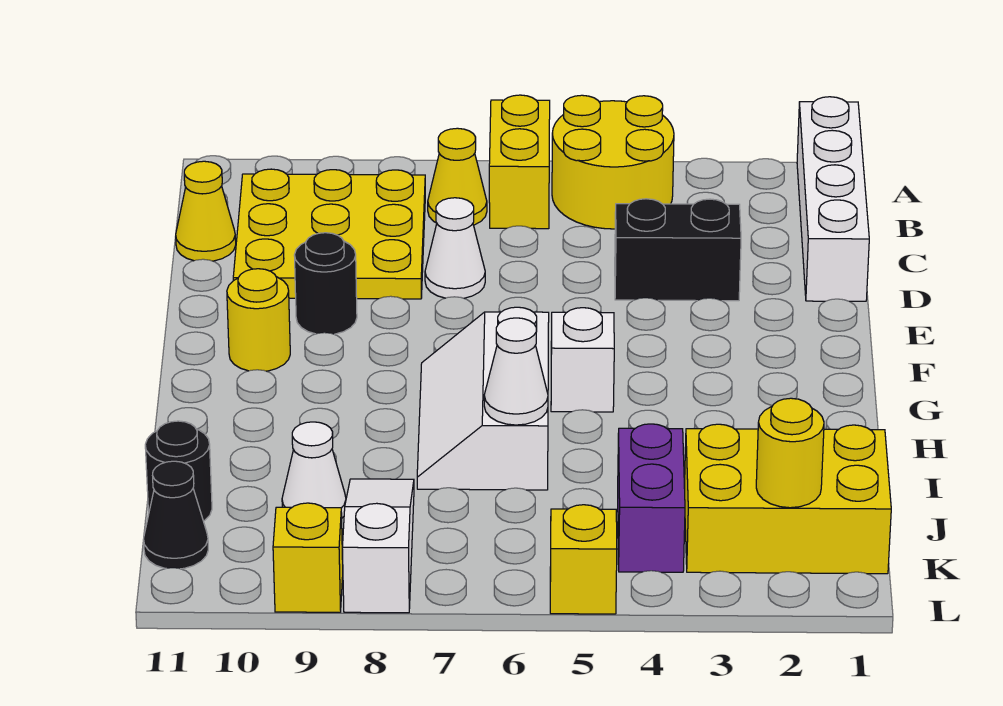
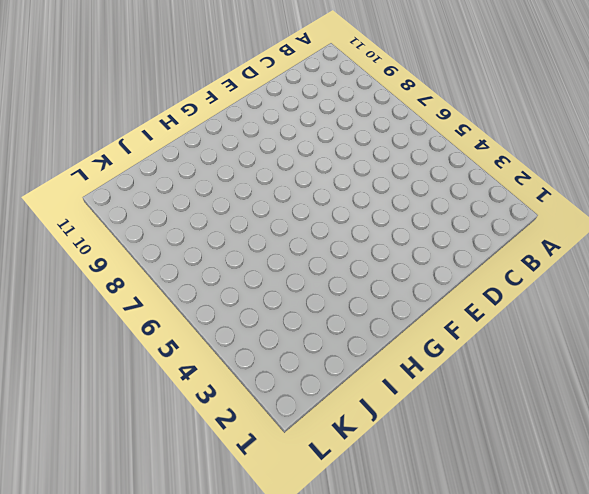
none -> white brick A1:D1 level 1
none -> yellow round brick A4:B5 level 1
none -> yellow brick A6:B6 level 1

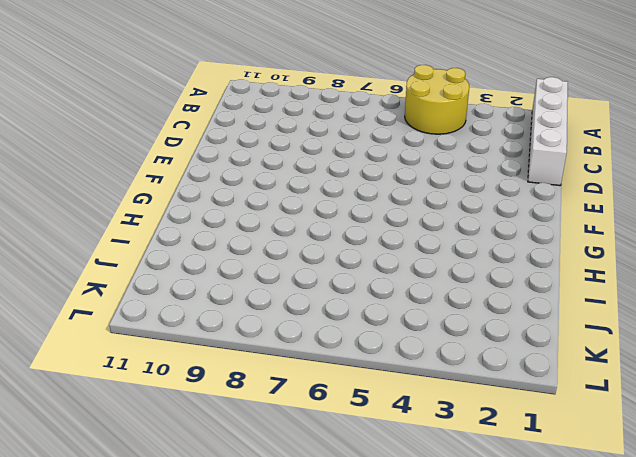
none -> yellow brick A6:B6 level 1
none -> yellow cone B7 level 1
none -> yellow plate B8:D10 level 1

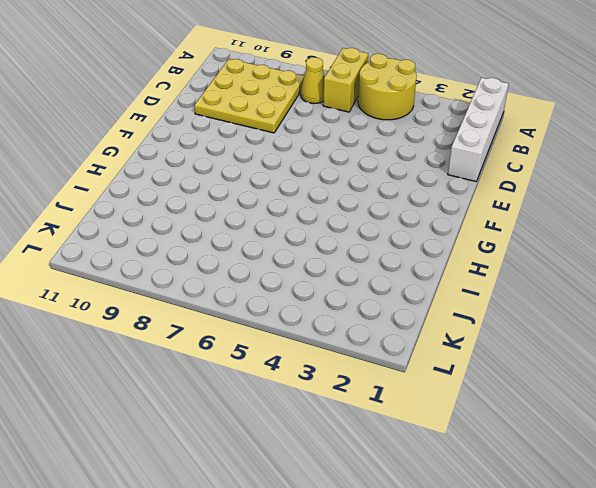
none -> yellow cone C11 level 1
none -> black brick D3:D4 level 1
none -> white cone D7 level 1

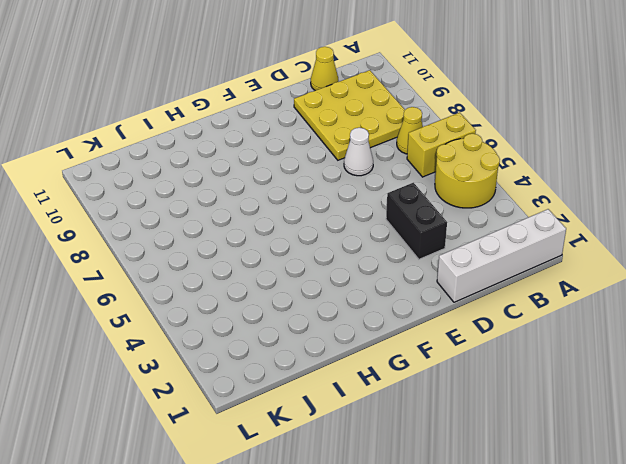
none -> black round brick E9 level 1
none -> yellow round brick F10 level 1
none -> white brick G5 level 1

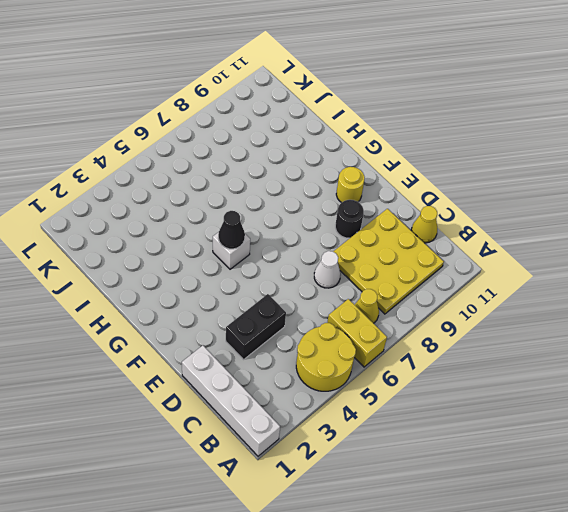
black cone G5 level 2 -> black cone K11 level 1
none -> white slope G6:I7 level 1 top 6
none -> yellow brick J1:K3 level 1
none -> purple brick J4:K4 level 1

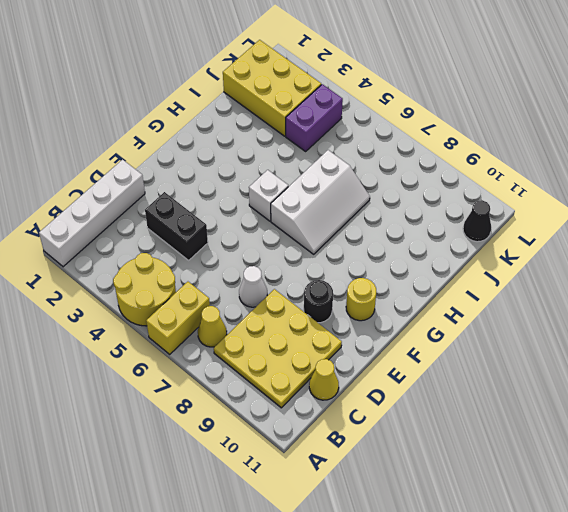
none -> white slope J8:L8 level 1 top L
none -> white cone J9 level 1
none -> black round brick J11 level 1

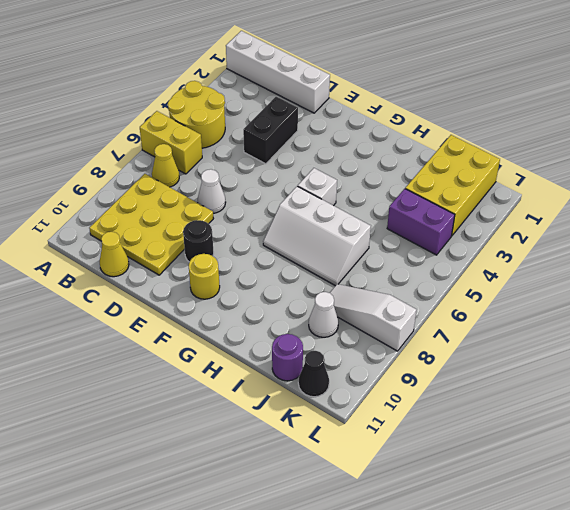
purple round brick J11 level 1 -> black round brick J11 level 1
none -> yellow brick L5 level 1
none -> yellow brick L9 level 1
none -> white cone I6 level 2

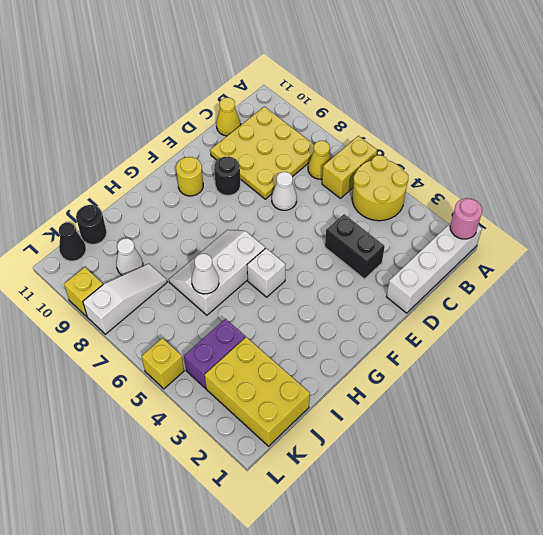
pink round brick A1 level 2 -> none
none -> yellow round brick K2 level 2

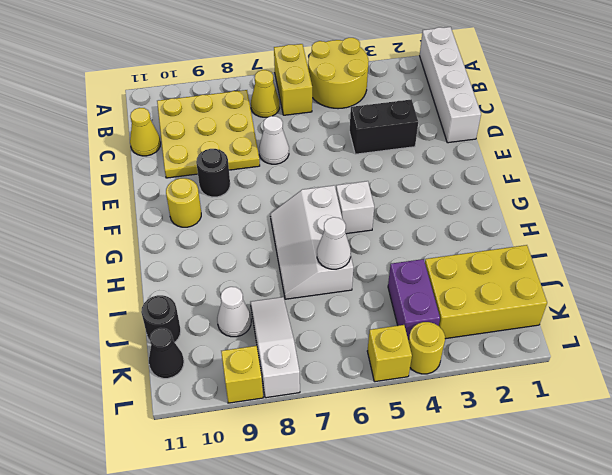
yellow round brick L4 level 1 -> yellow round brick K2 level 2

